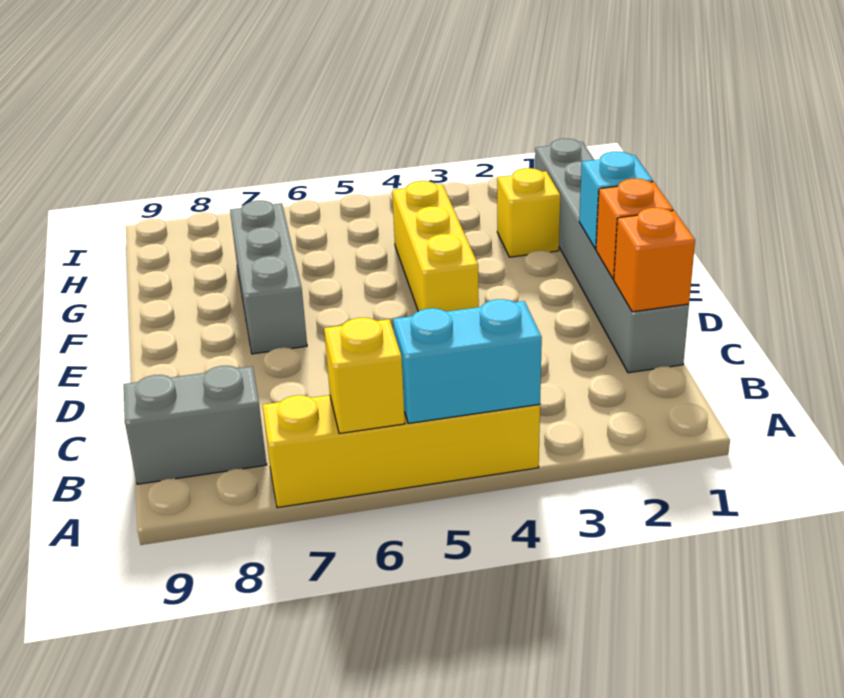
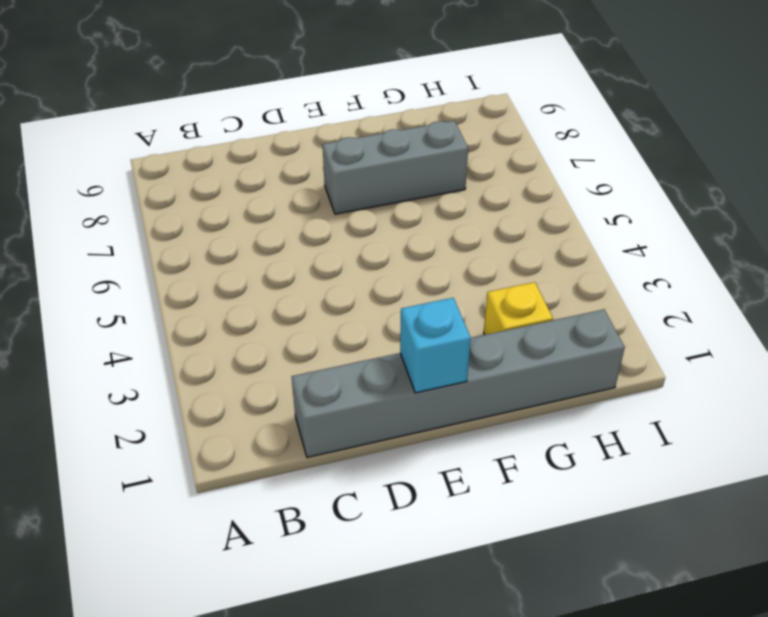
none -> yellow brick A4:A7 level 1
none -> grey brick B8:B9 level 1

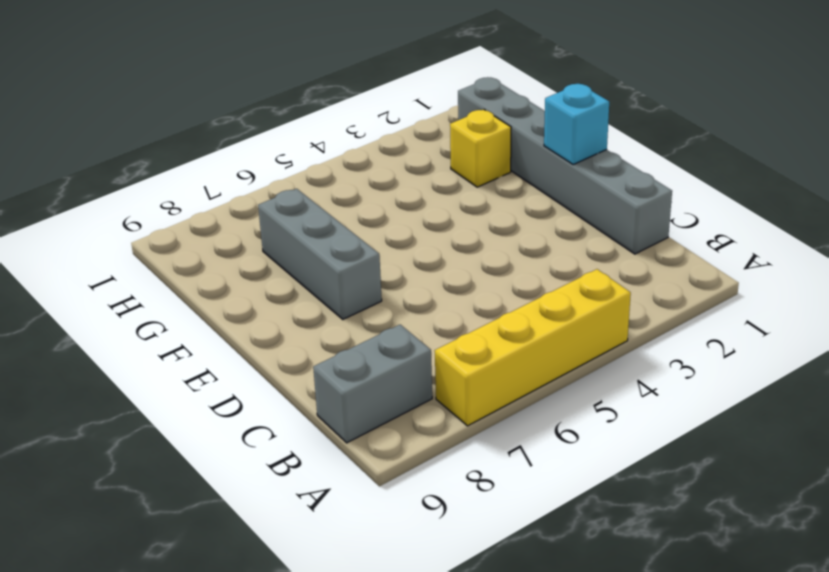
none -> yellow brick E4:G4 level 1
none -> cyan brick A4:A5 level 2

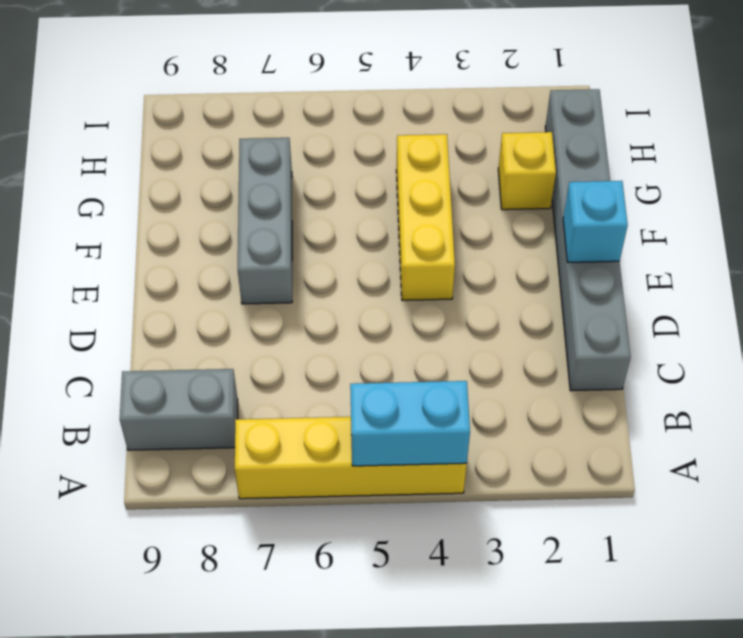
none -> yellow brick A6 level 2
none -> orange brick C1 level 2

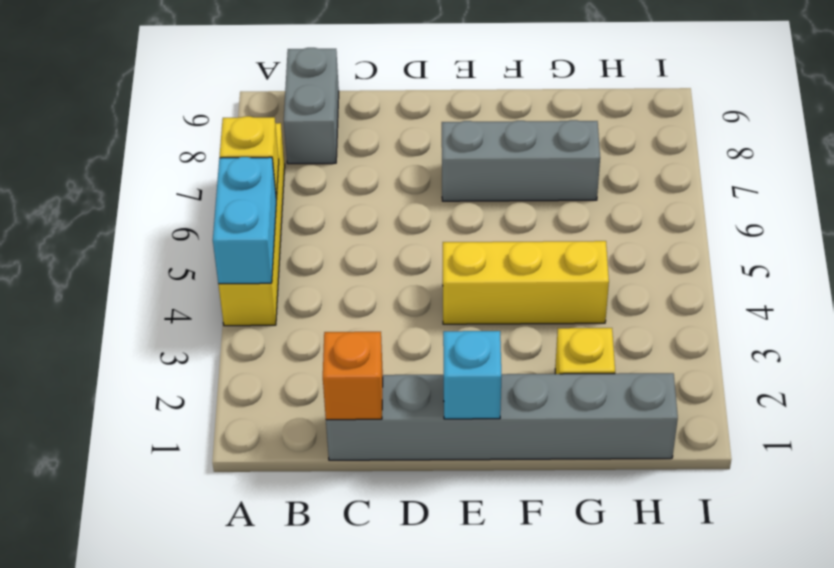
none -> orange brick D1 level 2

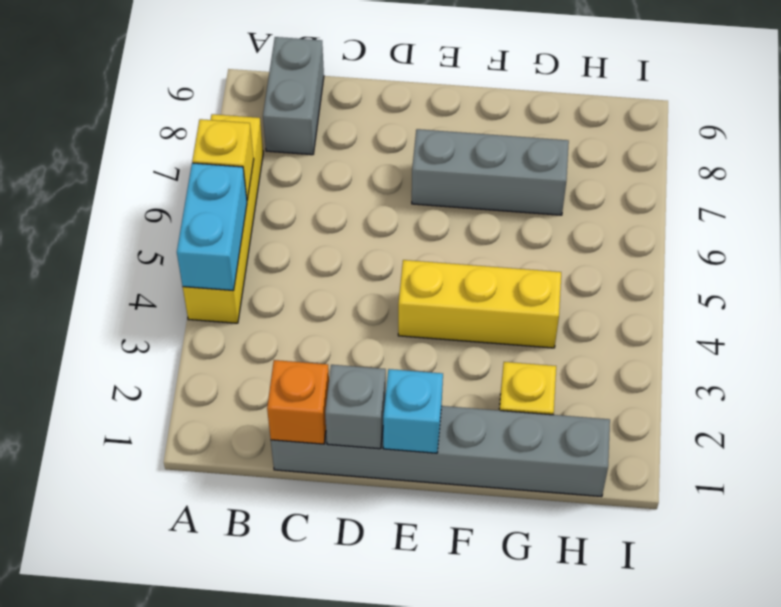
grey brick D1 level 2 -> orange brick D1 level 2

